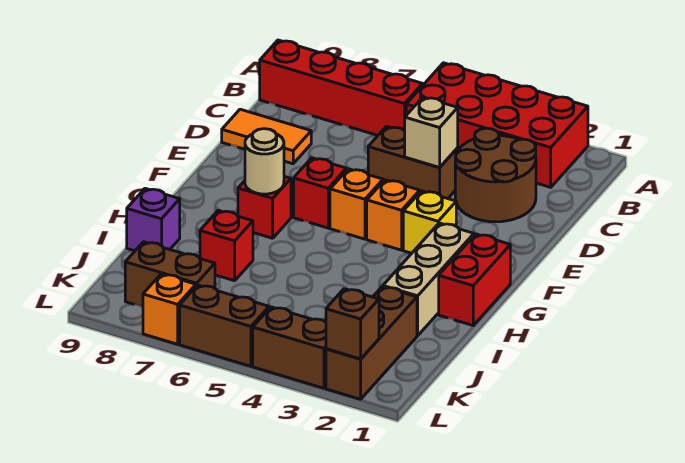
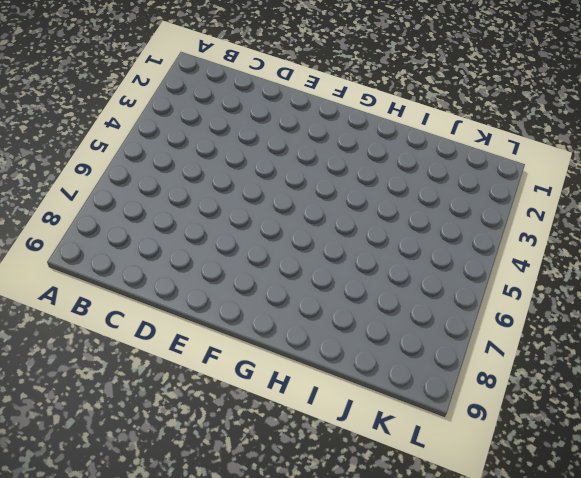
none -> red brick A2:B5 level 1
none -> red brick B6:B9 level 1
none -> brown round brick C2:D3 level 1

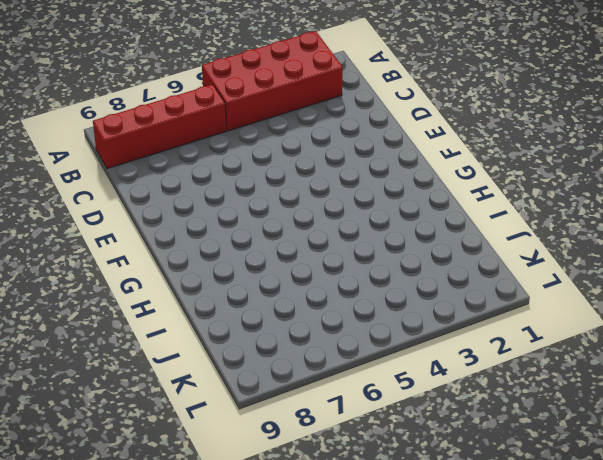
none -> brown round brick C2:D3 level 1
none -> brown brick D4:D5 level 1
none -> orange tile D8:D9 level 1

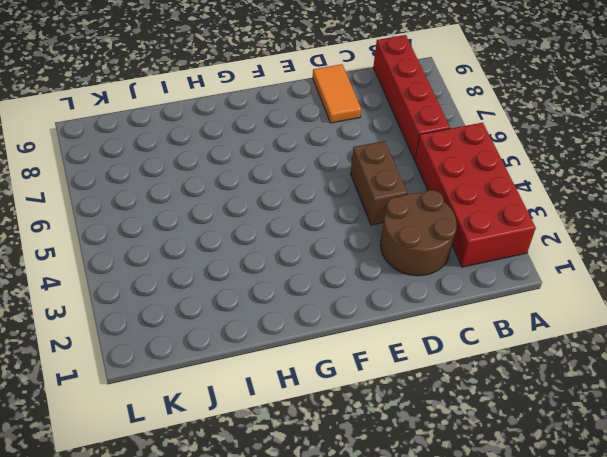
none -> yellow brick F3 level 1
none -> orange brick F4 level 1
none -> orange brick F5 level 1

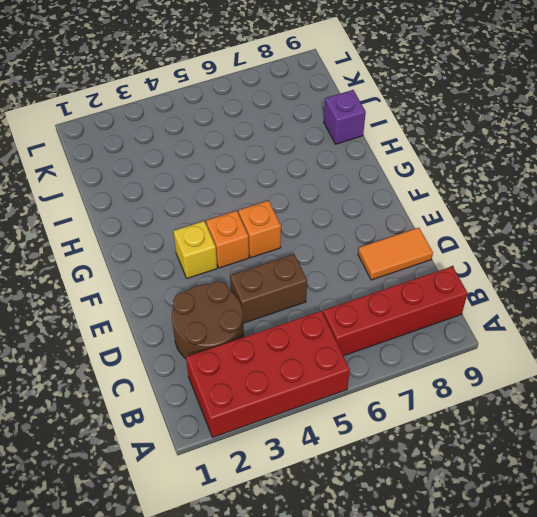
none -> red brick F6 level 1
none -> red brick G1:H1 level 1
none -> tan brick G2:I2 level 1

